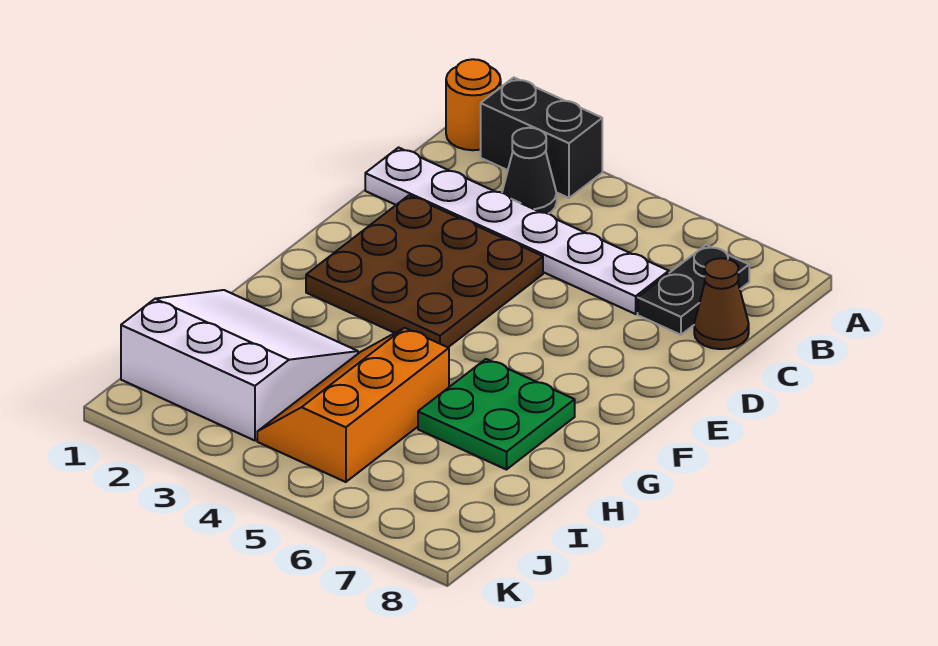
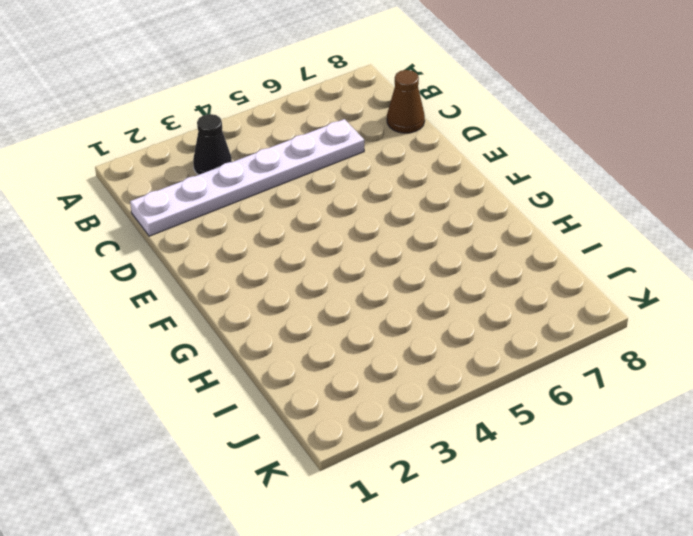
none -> orange round brick A1 level 1
none -> black brick A2:A3 level 1

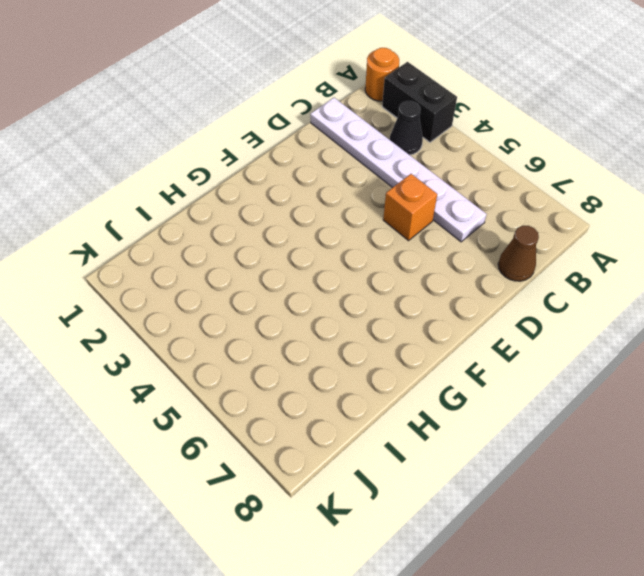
orange brick D5 level 1 -> none
none -> black plate B7:C7 level 1
none -> brown plate D2:F4 level 1

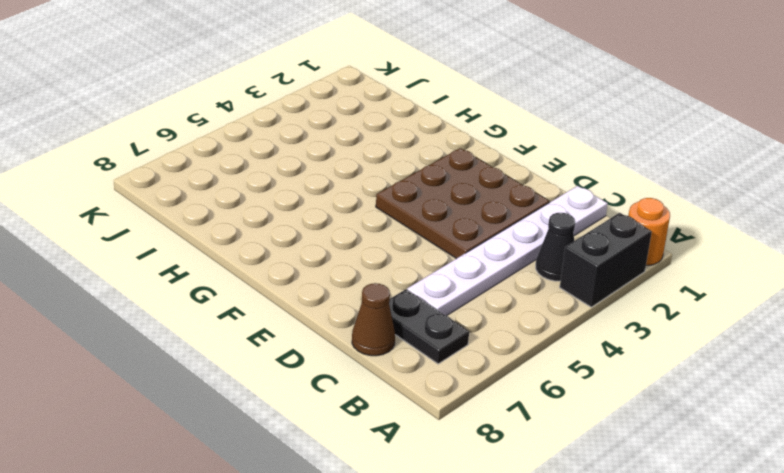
none -> green plate G6:H7 level 1
none -> white slope H1:J3 level 1 top J

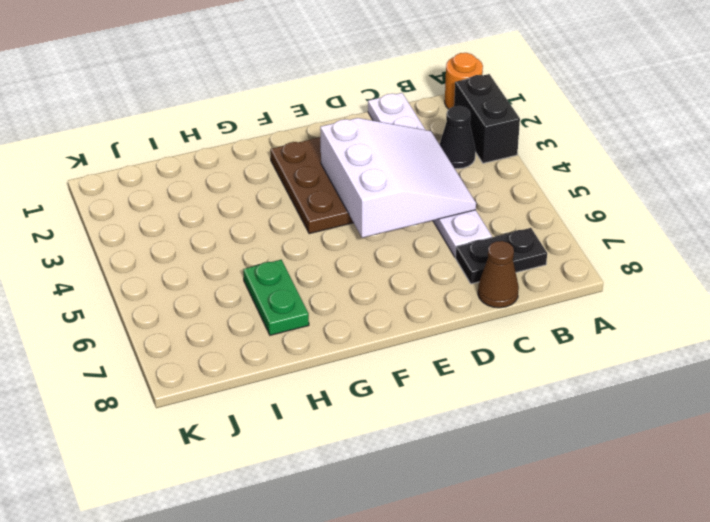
white slope C3:E5 level 2 top E -> white slope H1:J3 level 1 top J
green plate H6:H7 level 1 -> green plate G6:H7 level 1
none -> orange slope H4:J5 level 1 top 5

